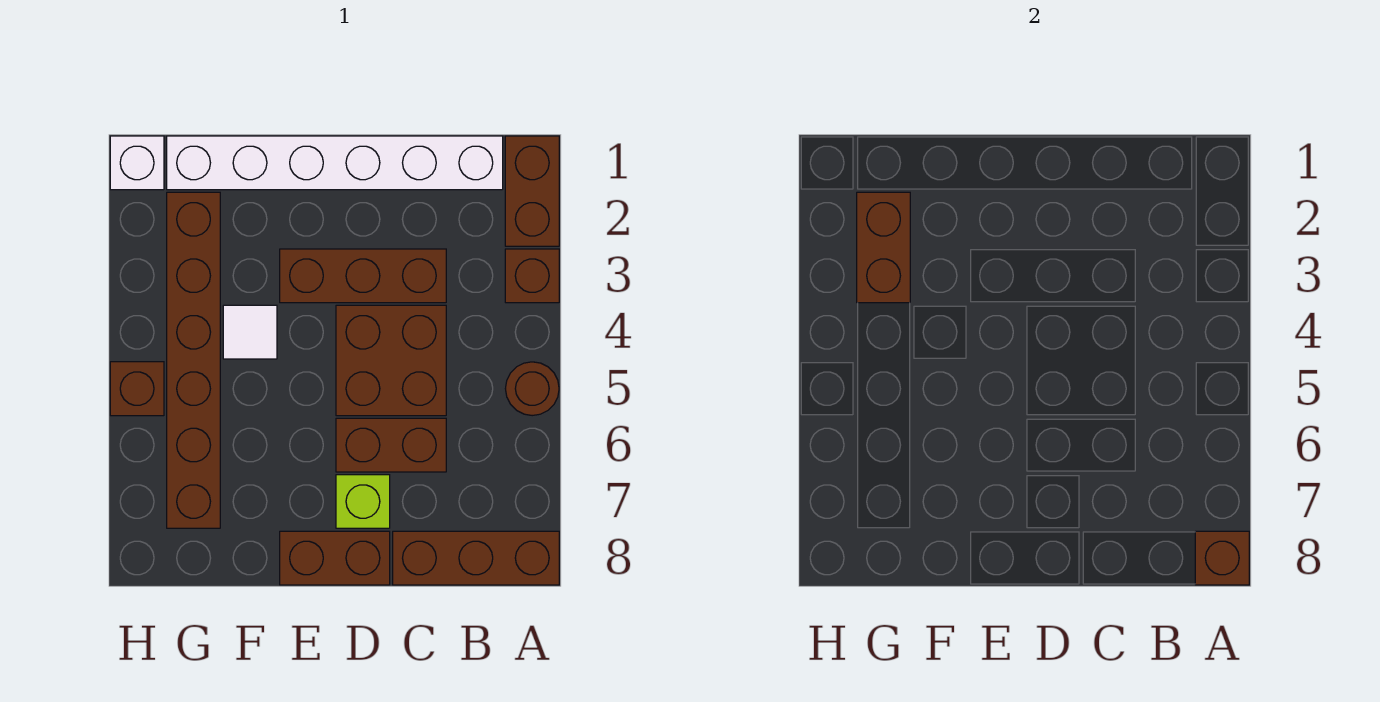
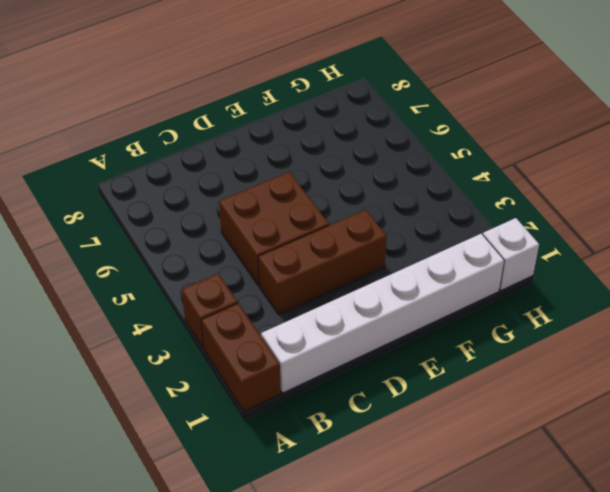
none -> brown round brick A5 level 1
none -> brown brick A8:C8 level 1
none -> brown brick C6:D6 level 1

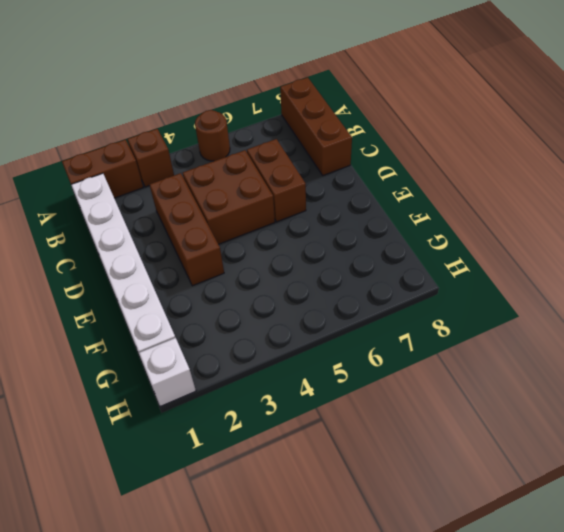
none -> lime brick D7 level 1
none -> brown brick D8:E8 level 1
none -> white tile F4 level 1

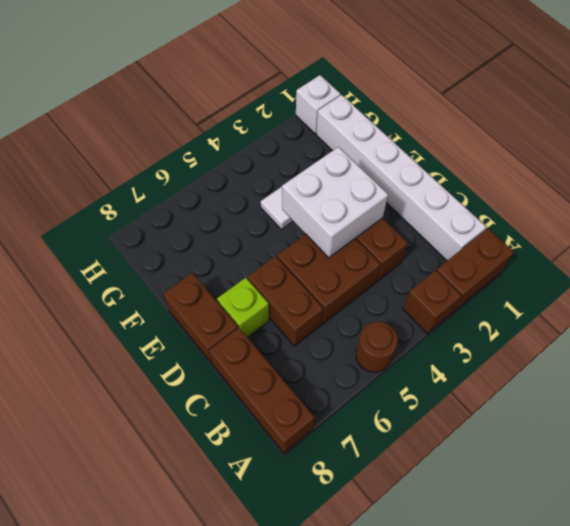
white brick D3:E4 level 2 -> none
none -> brown brick G2:G7 level 1
none -> brown brick H5 level 1
none -> brown brick A8 level 2

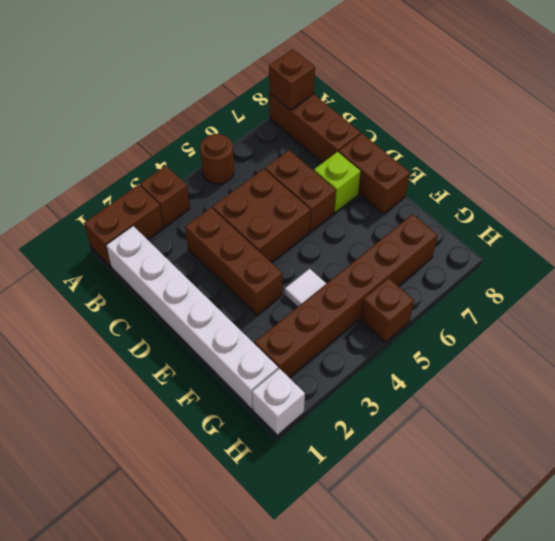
none -> brown brick G2:G3 level 2

